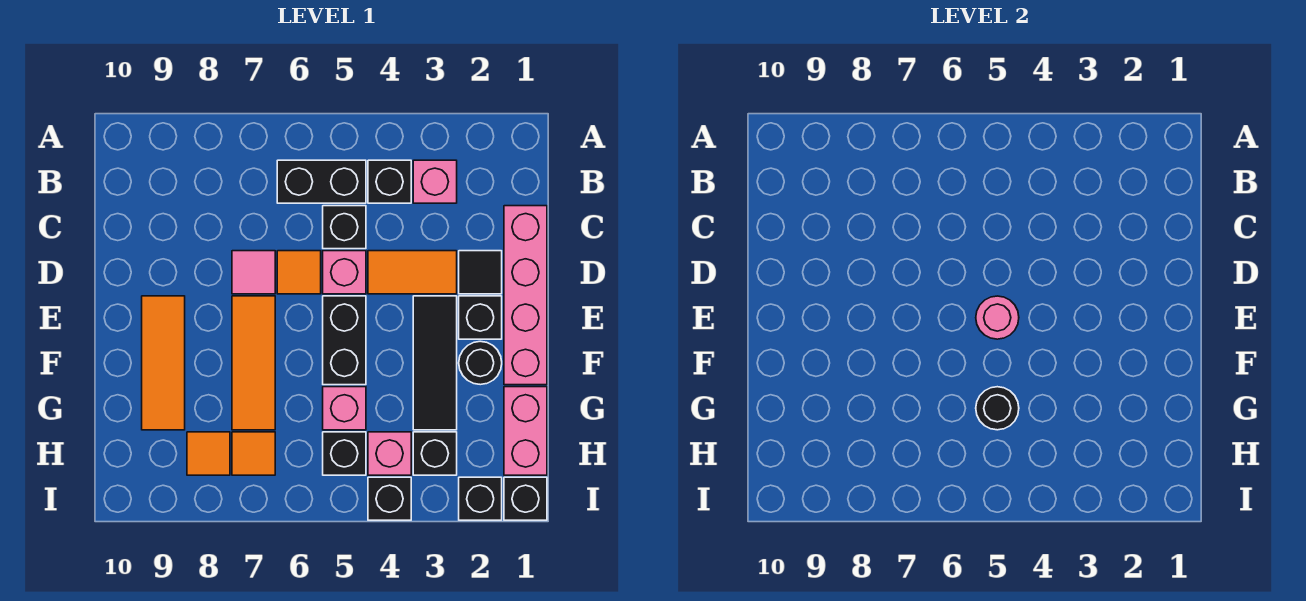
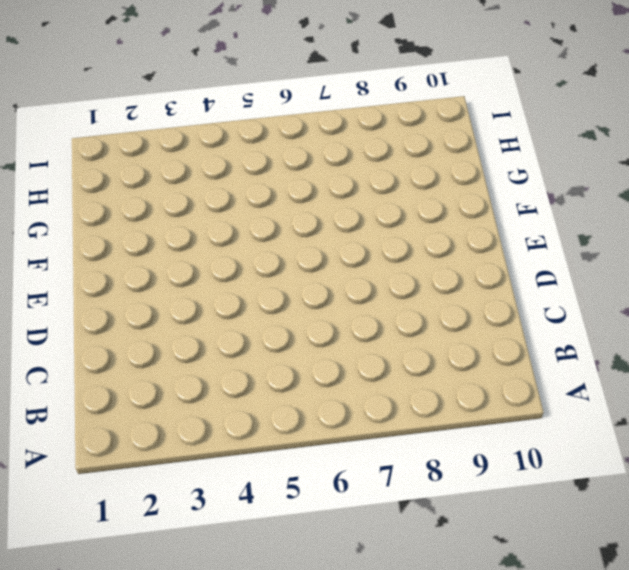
none -> pink brick B3 level 1
none -> black brick B4 level 1
none -> black brick B5:B6 level 1

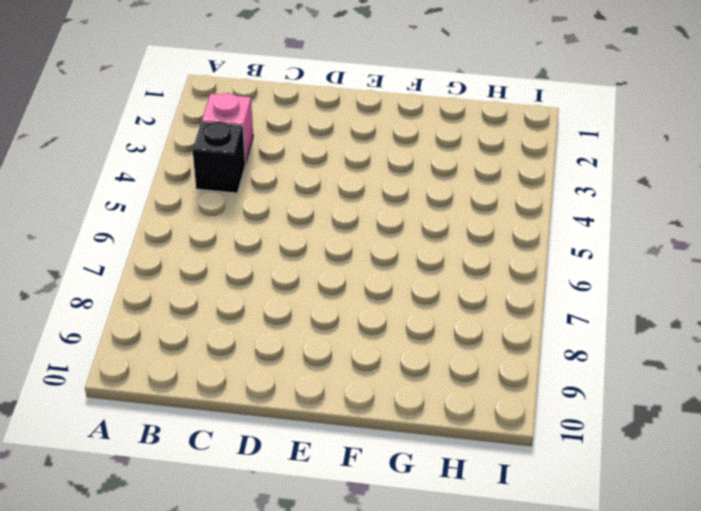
none -> black brick B5:B6 level 1
none -> pink brick C1:F1 level 1
none -> black brick C5 level 1

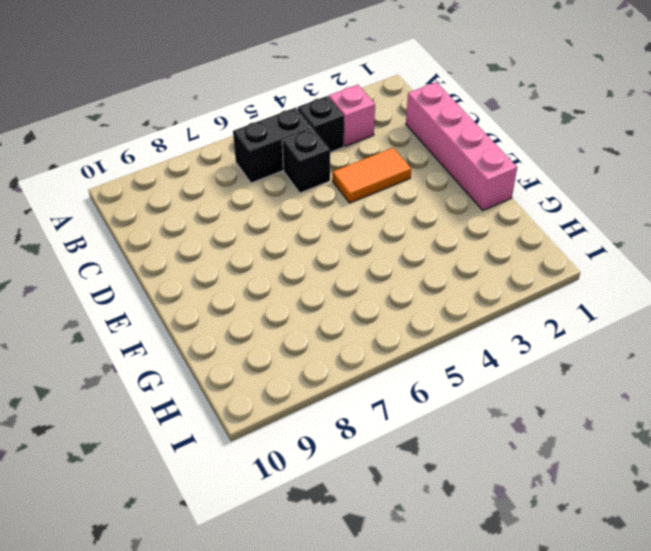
none -> black tile D2 level 1
none -> pink brick D5 level 1
none -> orange tile D6 level 1

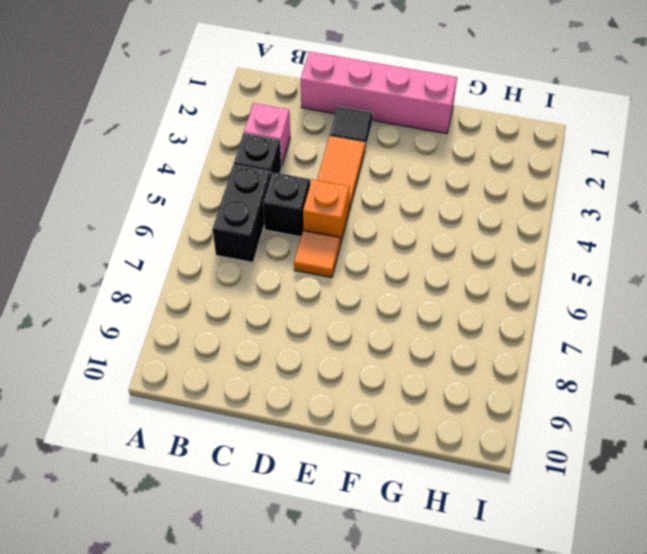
orange brick D5 level 1 -> pink brick D5 level 1
none -> pink tile D7 level 1
none -> black brick E2 level 1
none -> black tile E3:G3 level 1

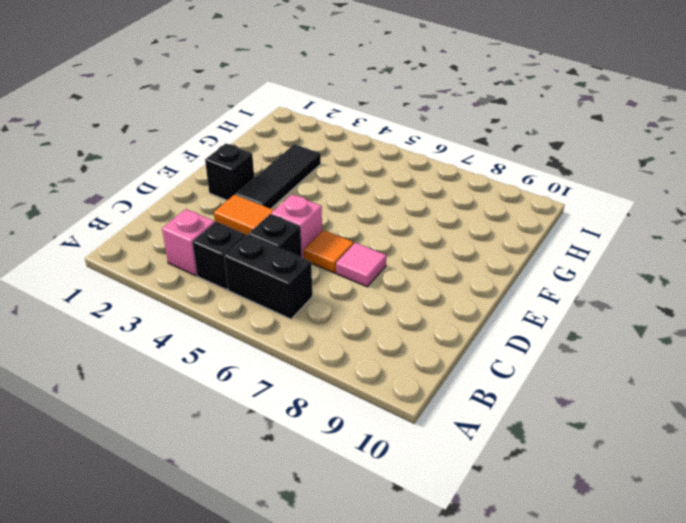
none -> pink brick C1:F1 level 1
none -> black tile D2 level 1
none -> black brick E5:F5 level 1

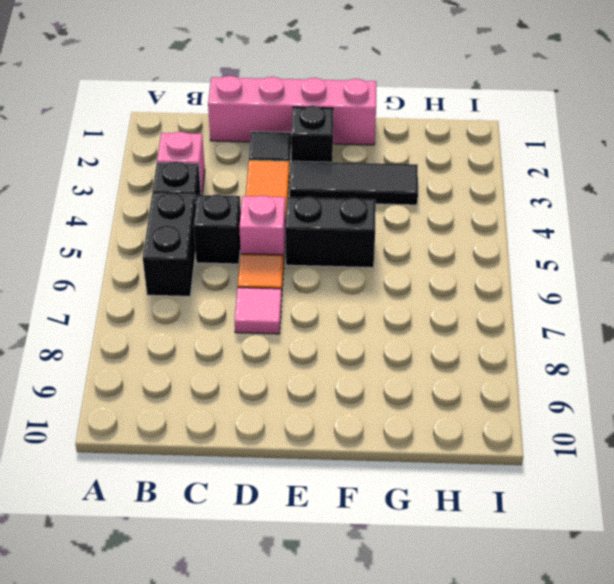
none -> orange tile E7:G7 level 1
none -> orange tile E9:G9 level 1
none -> black round brick F2 level 1

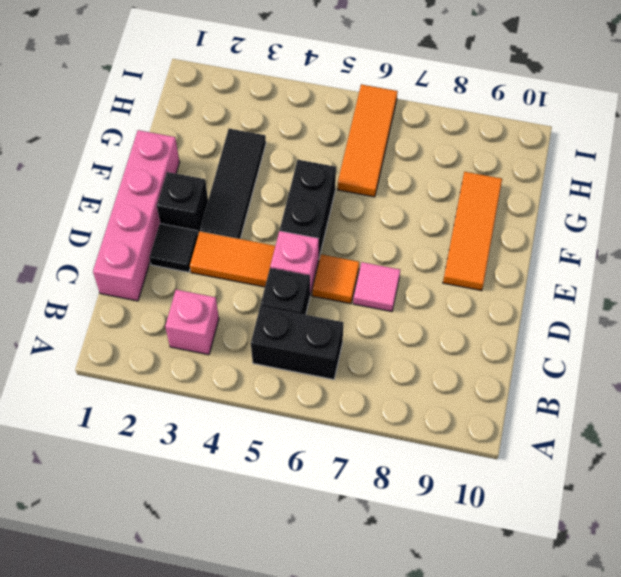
orange tile G6:I6 level 1 -> orange tile E7:G7 level 1
none -> black brick B4 level 1
none -> black round brick F2 level 1
none -> pink brick G1:H1 level 1

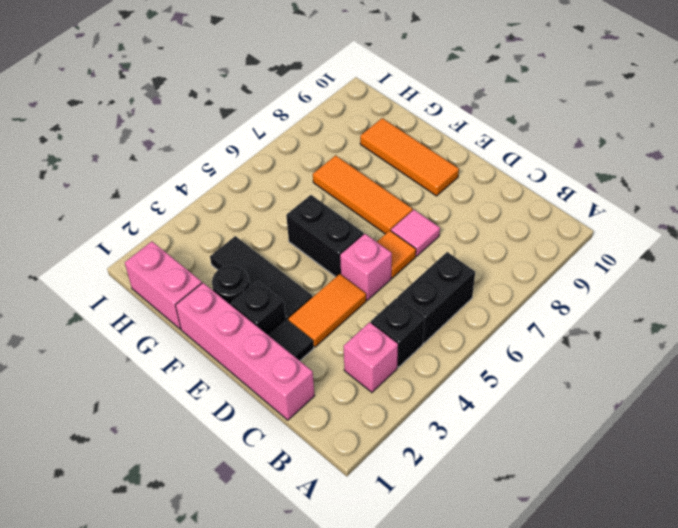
none -> black brick C5 level 1
none -> pink brick G5 level 1
none -> black brick H3 level 1

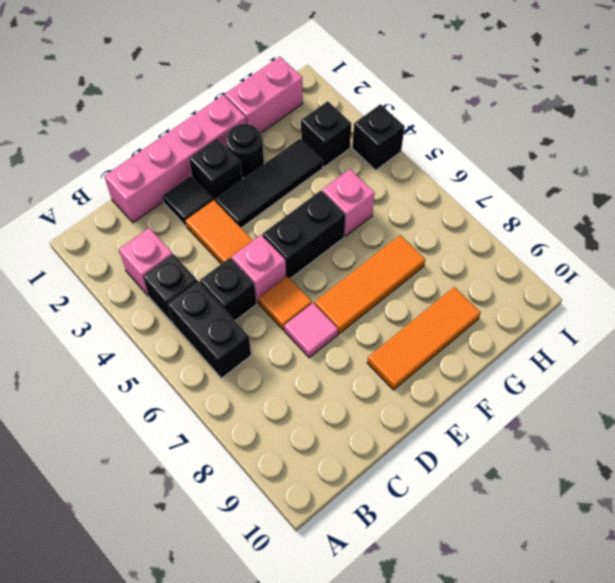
none -> pink brick H4 level 1
none -> black brick H5 level 1
none -> orange tile H7 level 1

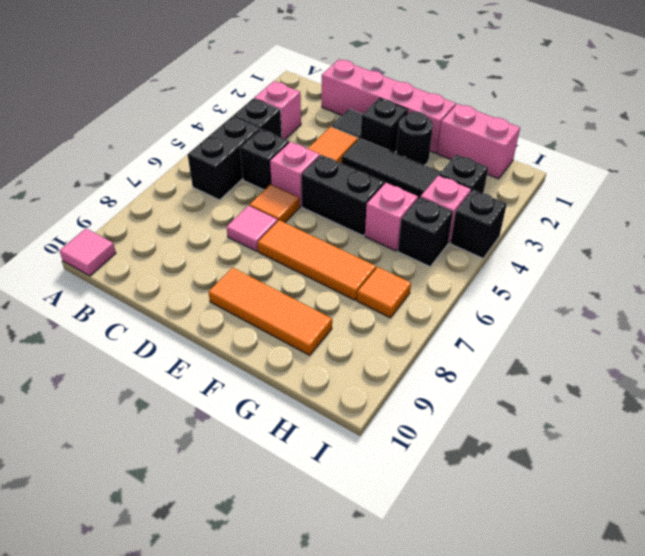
pink tile A10 level 1 -> none
none -> orange tile H8 level 1
none -> black brick I1 level 1
none -> black brick I2 level 1

